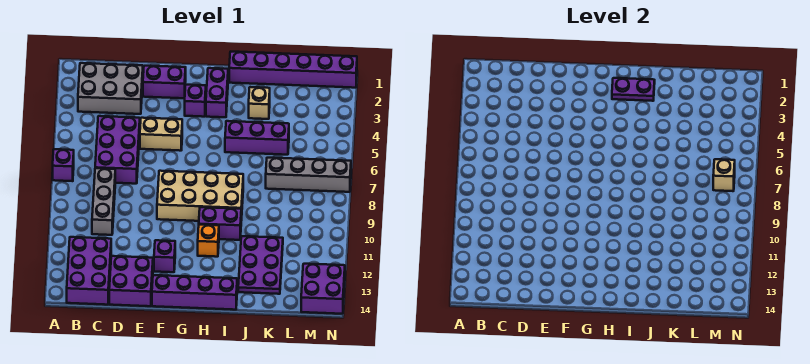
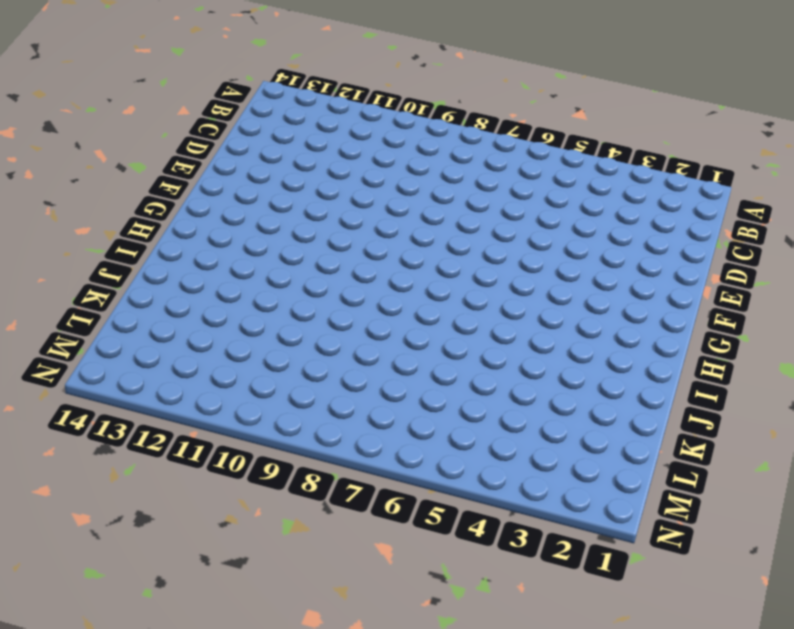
none -> purple brick A7 level 1
none -> grey brick B2:D3 level 1
none -> purple brick B12:C14 level 1

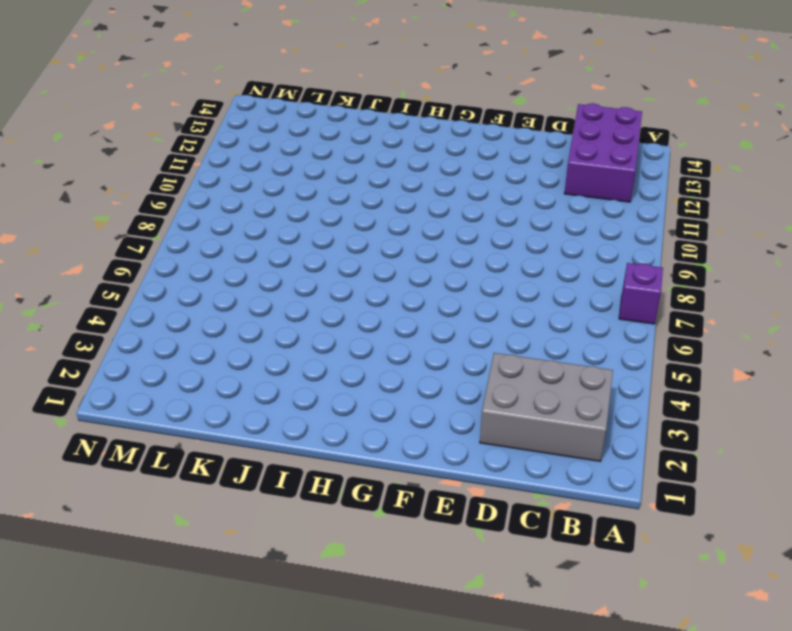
none -> purple brick C5:D7 level 1
none -> grey brick C8:C10 level 1
none -> purple brick D13:E14 level 1

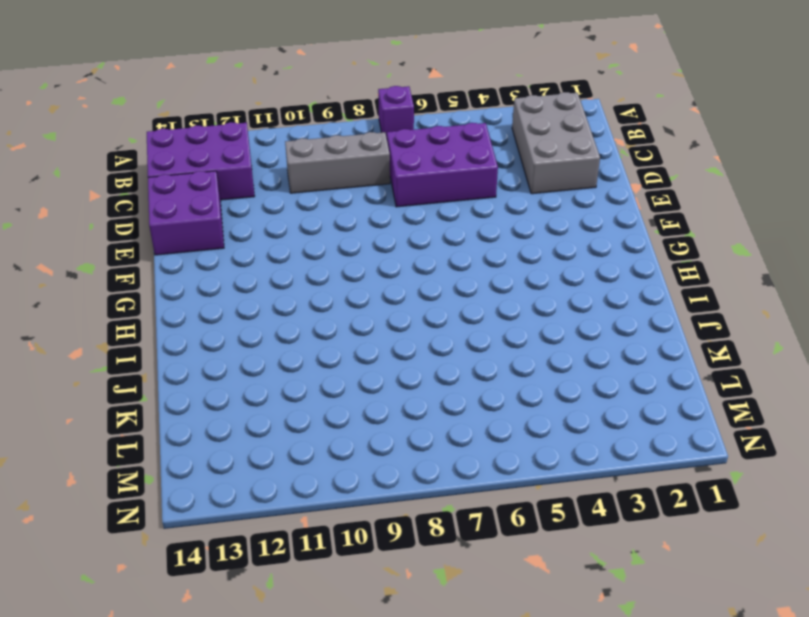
none -> purple brick E2:F2 level 1
none -> tan brick E5:F5 level 1
none -> tan brick F8:I9 level 1

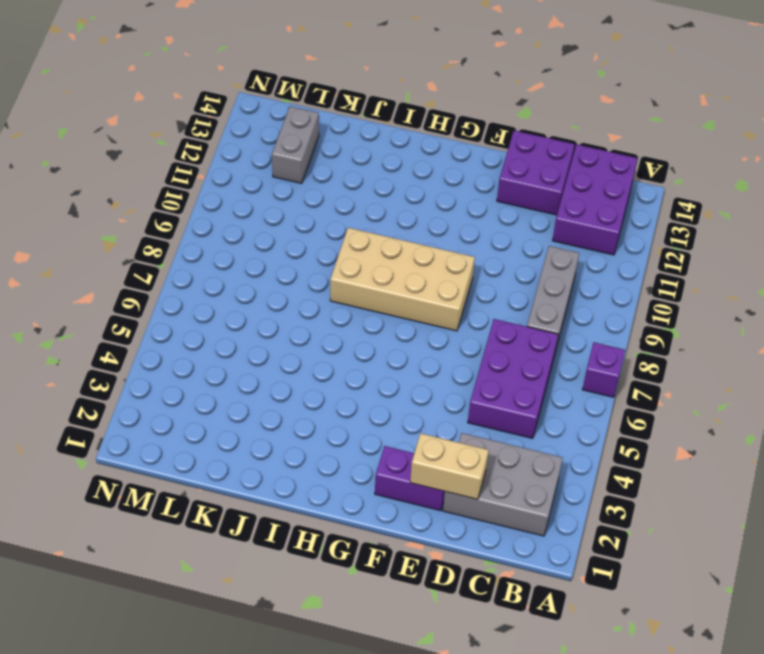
tan brick D2:E2 level 2 -> tan brick E5:F5 level 1
grey brick L12:L13 level 1 -> none
none -> purple brick F12 level 1
none -> purple brick F14:I14 level 1
none -> purple brick G3 level 1

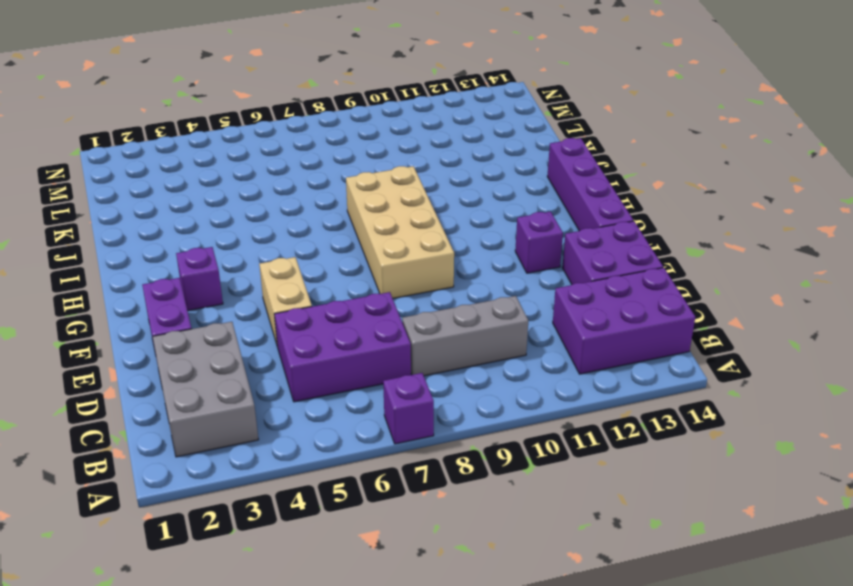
none -> purple brick H2:H3 level 1
none -> purple brick H10:I10 level 1
none -> orange brick H11 level 1

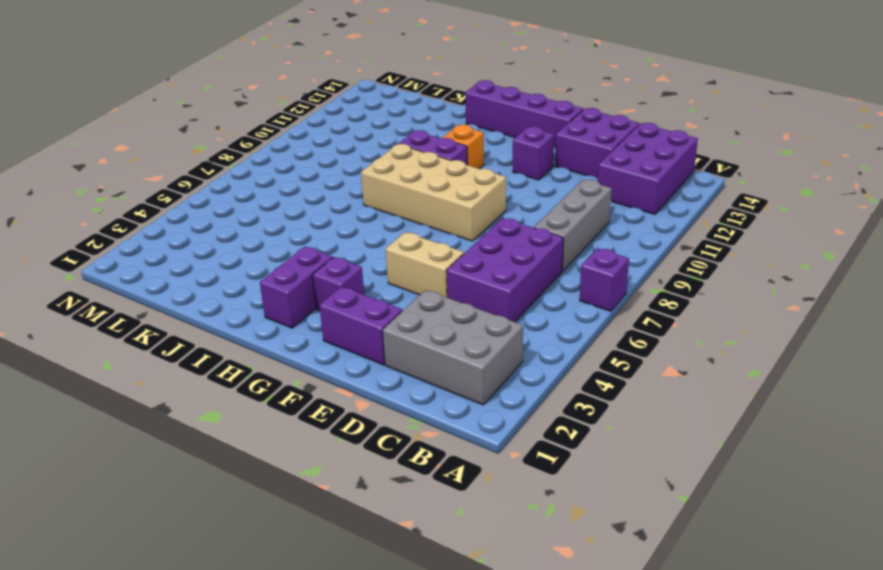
none -> purple brick I1:N1 level 1
none -> purple brick I5:K5 level 1
none -> tan brick J3 level 1

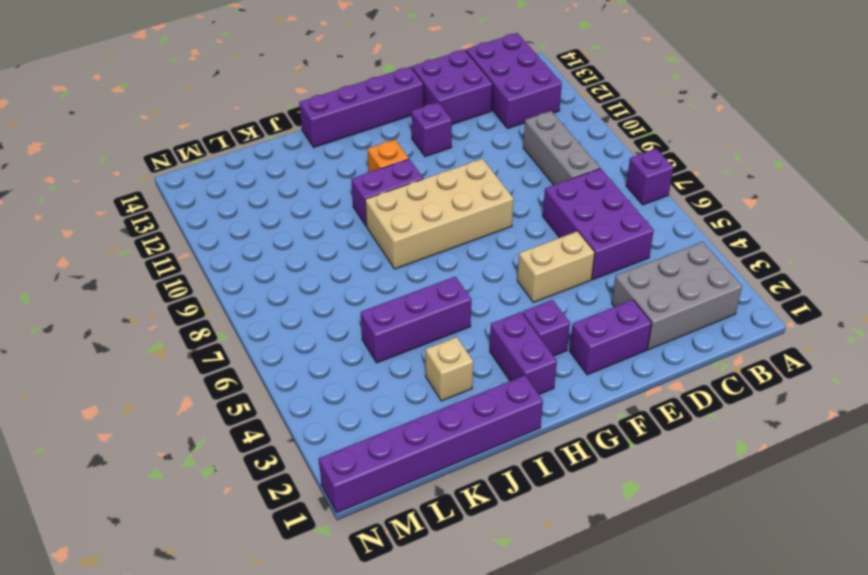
none -> purple plate J11:K13 level 1
none -> grey brick K7:N7 level 1
none -> purple brick M13:N14 level 1

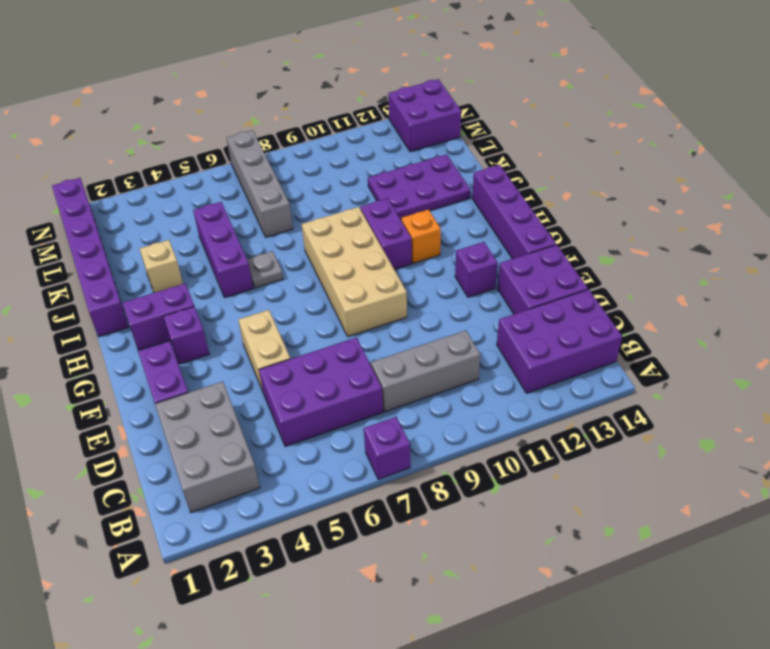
grey plate I6 level 1 -> none
none -> purple plate H2:I2 level 2
none -> tan brick M7 level 2

